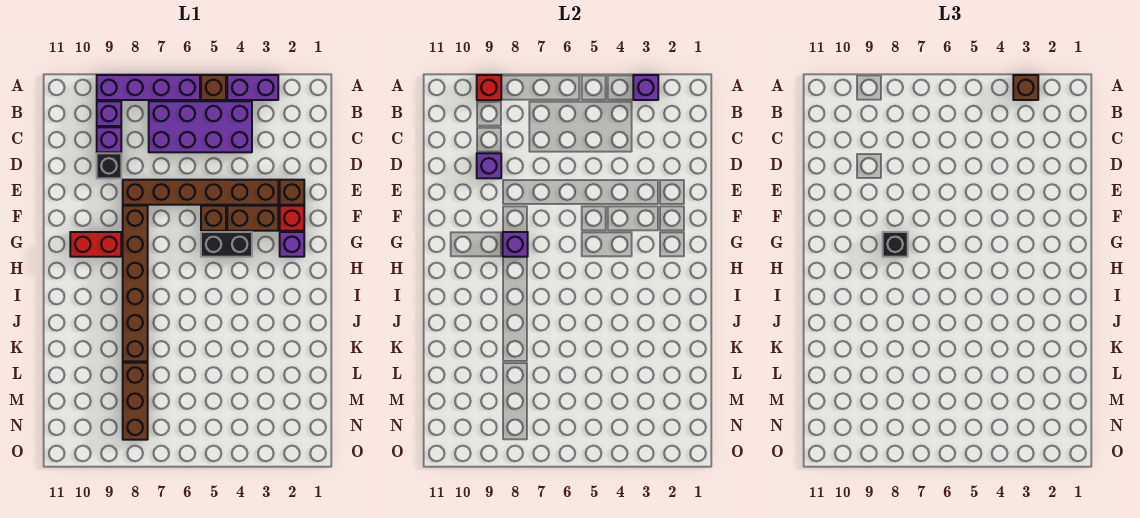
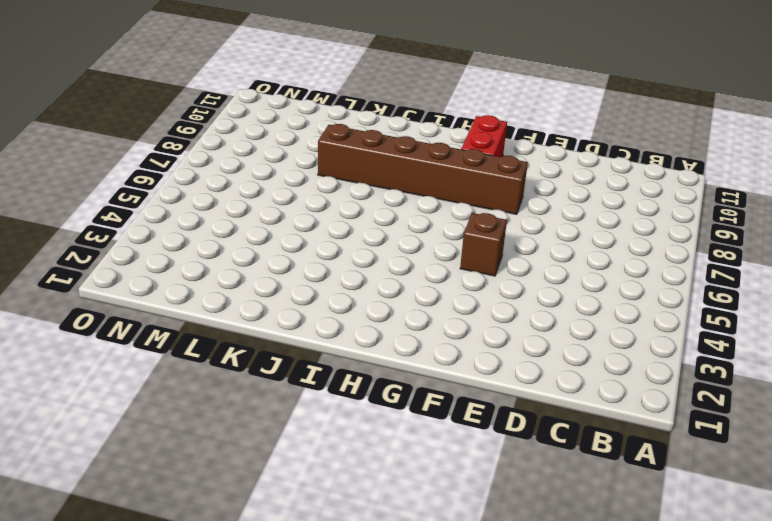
none -> purple brick A3:A4 level 1
none -> brown brick A5 level 1
none -> purple brick A6:A9 level 1

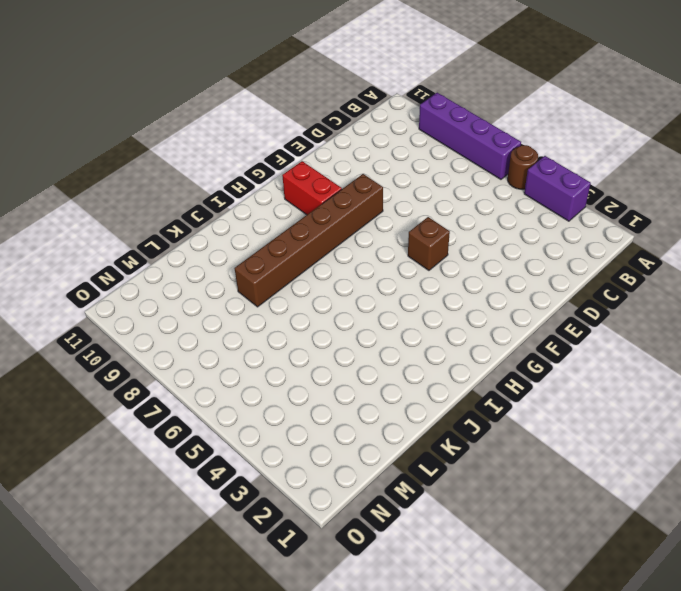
brown round brick A5 level 1 -> brown brick A5 level 1
none -> purple brick B4:C7 level 1
none -> purple brick B9 level 1
none -> purple brick C9 level 1

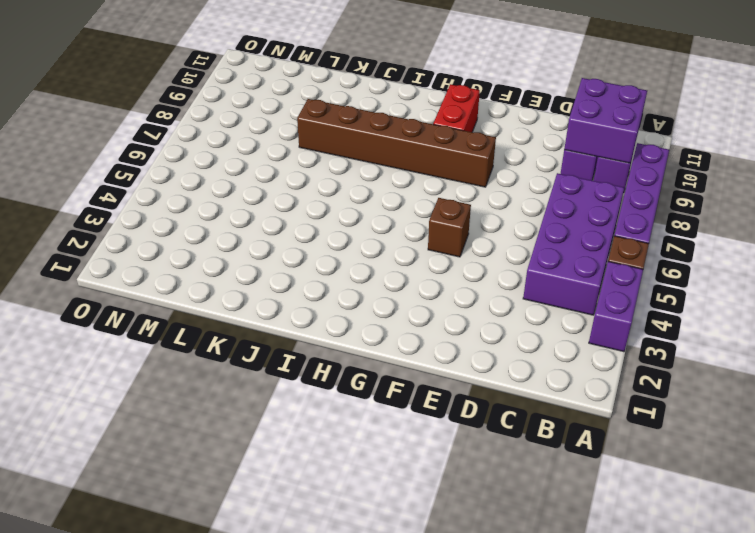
purple brick B9:C10 level 2 -> none
none -> black brick D9 level 1
none -> brown brick E2 level 1
none -> brown brick E3:E8 level 1

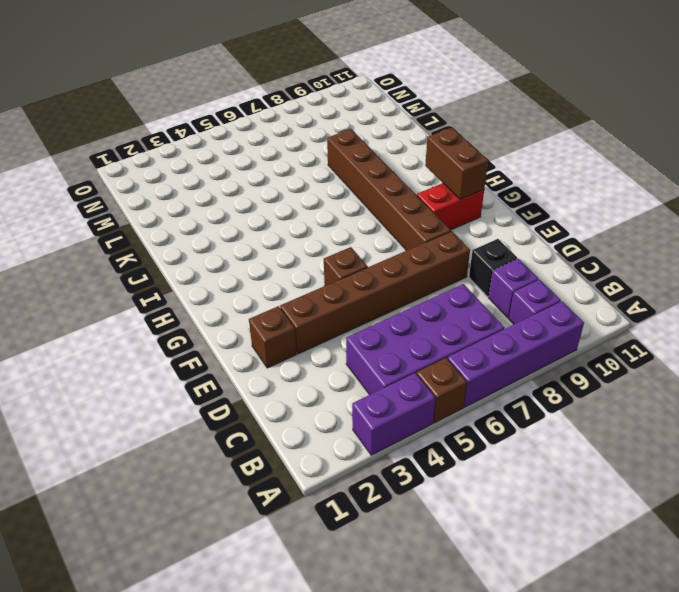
brown brick G10:H10 level 2 -> brown brick F3:F4 level 1
none -> red brick F2 level 1
none -> purple brick G2 level 1
none -> black brick G4:G5 level 1

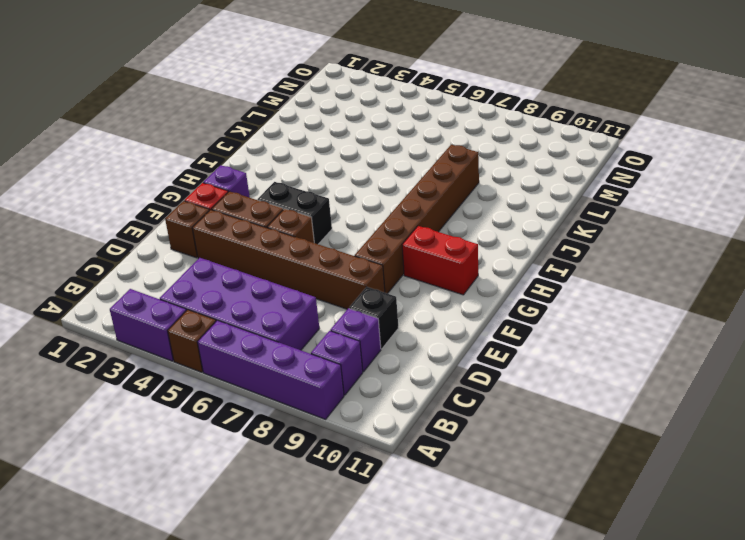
none -> brown brick L8:N8 level 1
none -> purple brick A3 level 2
none -> red brick A9 level 2

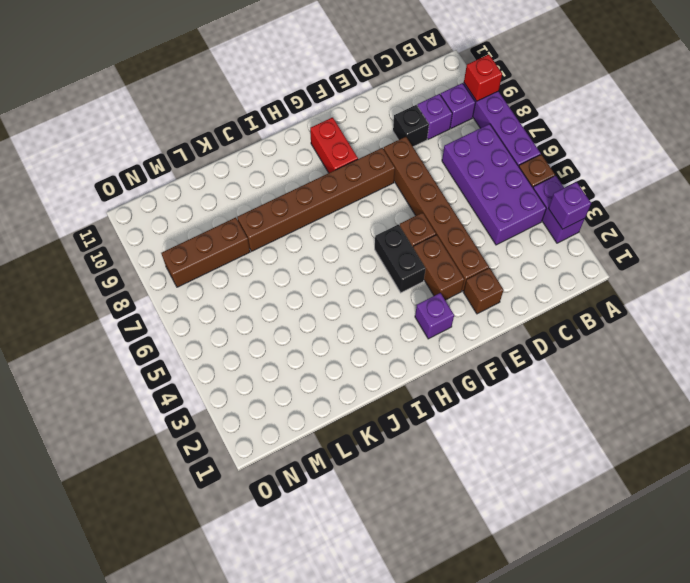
none -> red brick F2 level 1
none -> purple brick D9 level 2
none -> purple brick G8 level 2

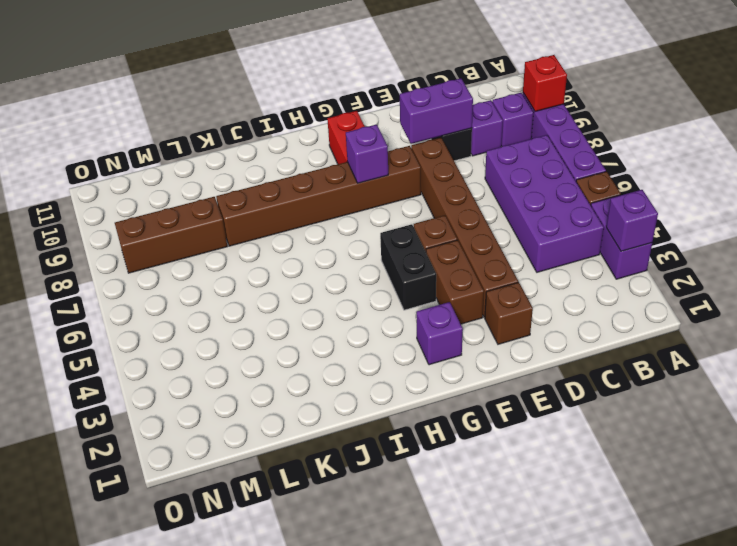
purple brick D9:E9 level 2 -> purple brick D9 level 2
none -> red brick F2 level 1
none -> brown brick A3 level 3
none -> black brick G8 level 3

